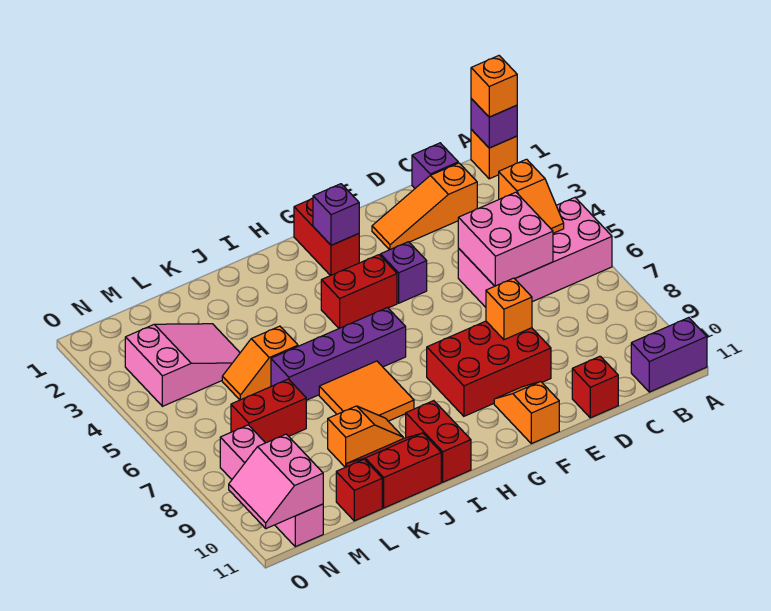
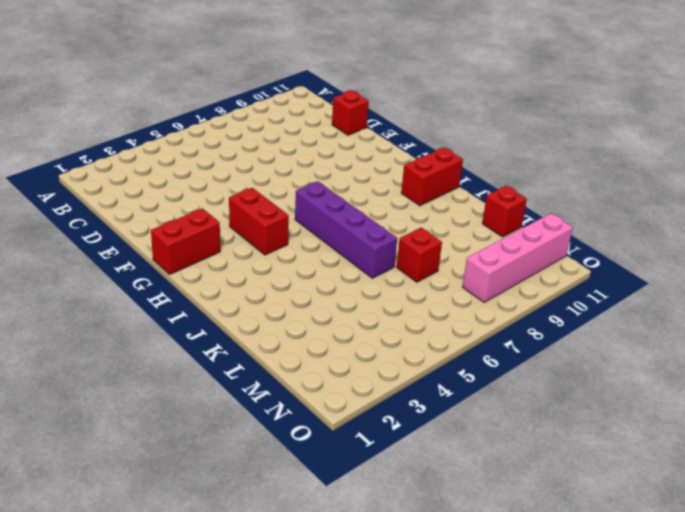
red brick L7 level 1 -> red brick L7:M7 level 1
none -> orange brick A1 level 1
none -> pink brick A5:D6 level 1
none -> purple brick A11:B11 level 1

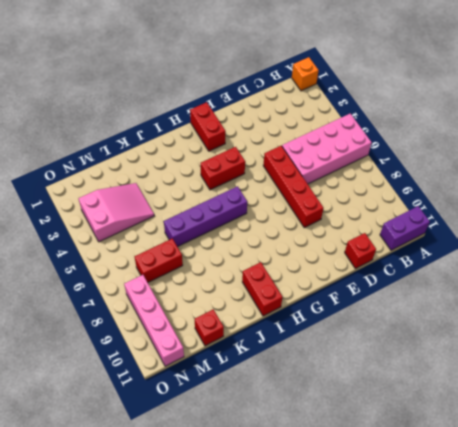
red brick E5:E8 level 1 -> red brick E8:G9 level 1
none -> purple brick C1 level 1
none -> orange slope C2:E2 level 1 top C
none -> purple brick F4 level 1

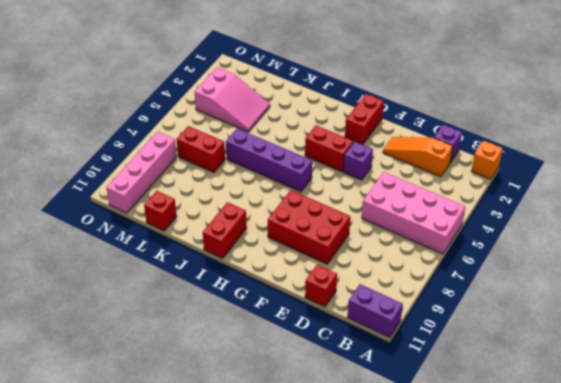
none -> orange slope F10:F11 level 1 top 11
none -> orange tile I7:J8 level 1
none -> orange slope J9:K9 level 1 top K

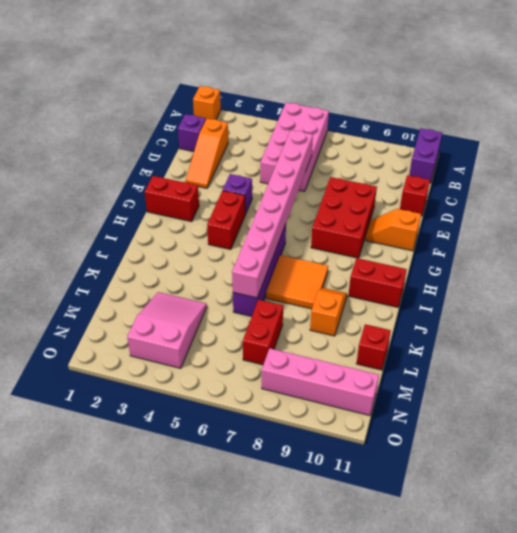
pink brick D6:K6 level 2 -> pink brick C5:D6 level 2
none -> red slope J10:K11 level 1 top 11
none -> orange slope K5:L5 level 1 top K
none -> purple brick A1 level 2

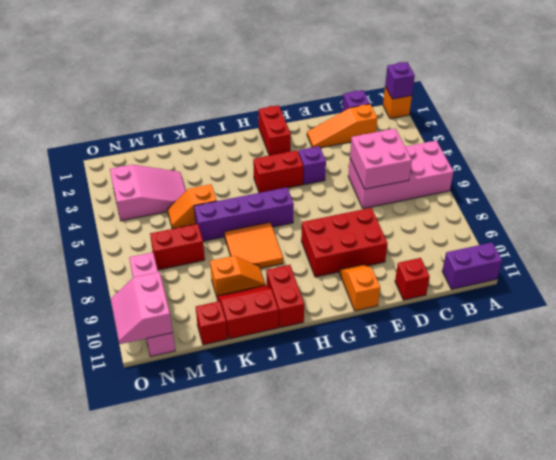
none -> orange slope B4:B5 level 2 top 4
none -> orange brick E8 level 2
none -> purple brick G2 level 2

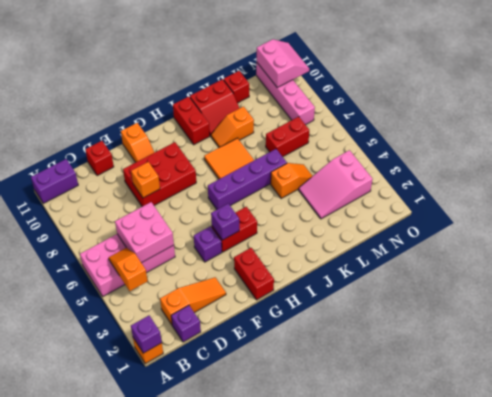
purple brick G4 level 2 -> purple brick G2 level 2
none -> orange brick A1 level 3

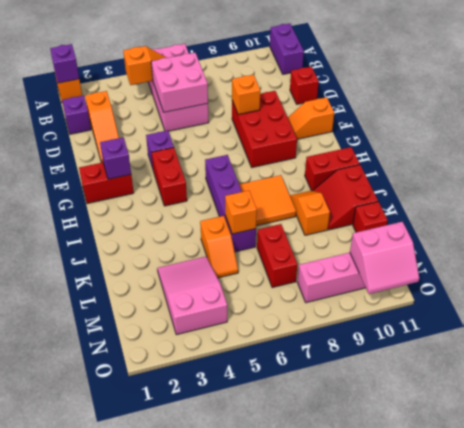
orange brick K6 level 2 -> orange brick A1 level 3

